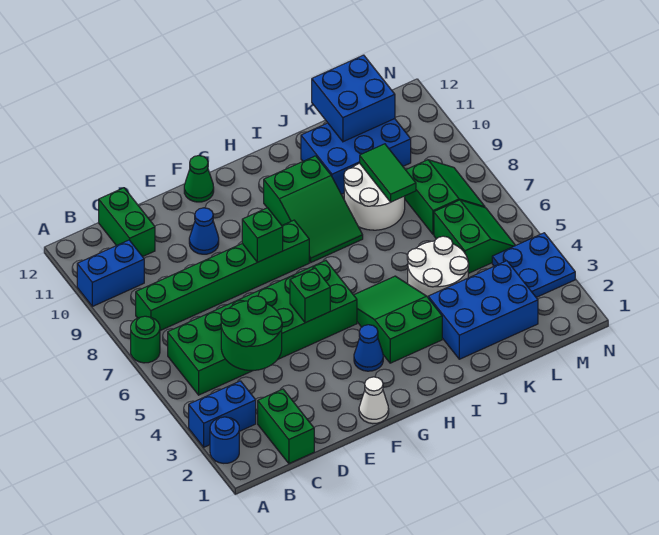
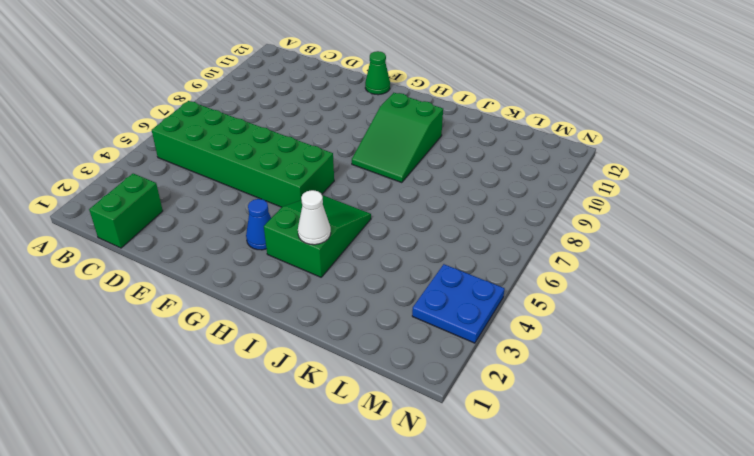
white cone I3 level 2 -> white cone F1 level 1
none -> blue round brick A2 level 1
none -> blue brick A3:B3 level 1
none -> green round brick A7 level 1

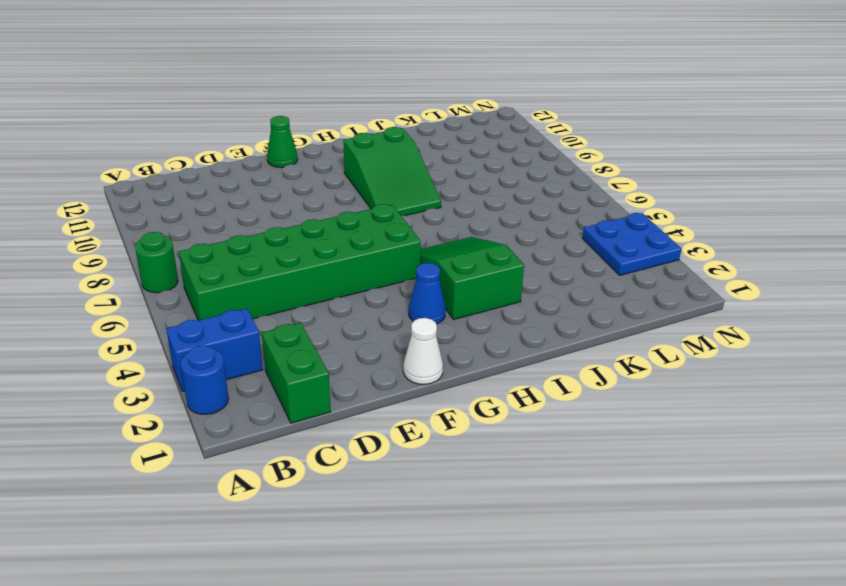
none -> blue brick A10:B10 level 1
none -> green brick B8:G8 level 1
none -> green brick C11:C12 level 1

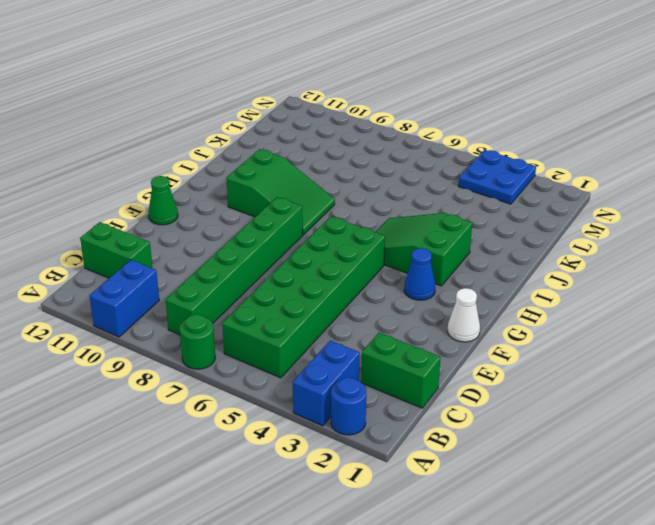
none -> blue cone E10 level 1
none -> blue brick J2:L3 level 1
none -> white round brick J4:K5 level 1

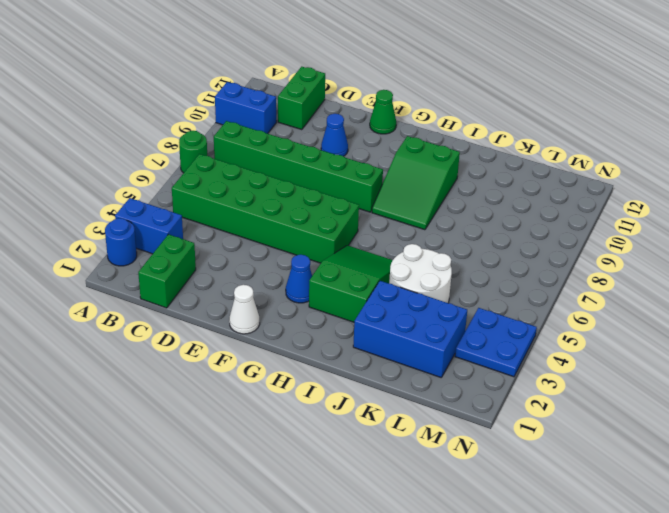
none -> white round brick J8:K9 level 1
none -> blue brick J10:L11 level 1
none -> green slope L5:M6 level 1 top L

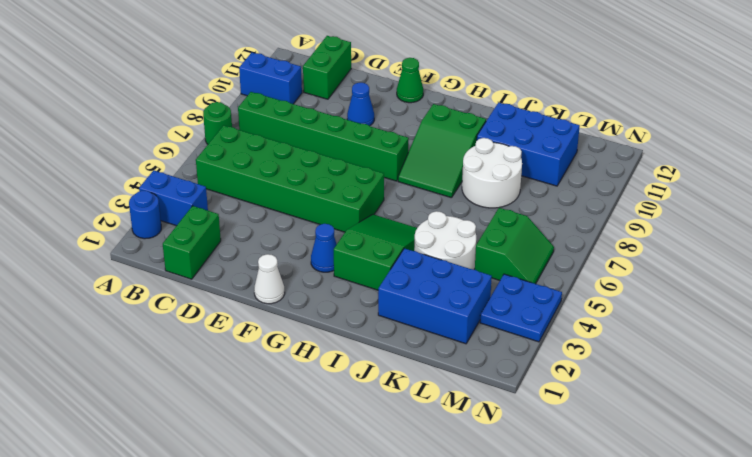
none -> green slope L7:M8 level 1 top L
none -> green round brick C4:D5 level 2
none -> green brick F5 level 2

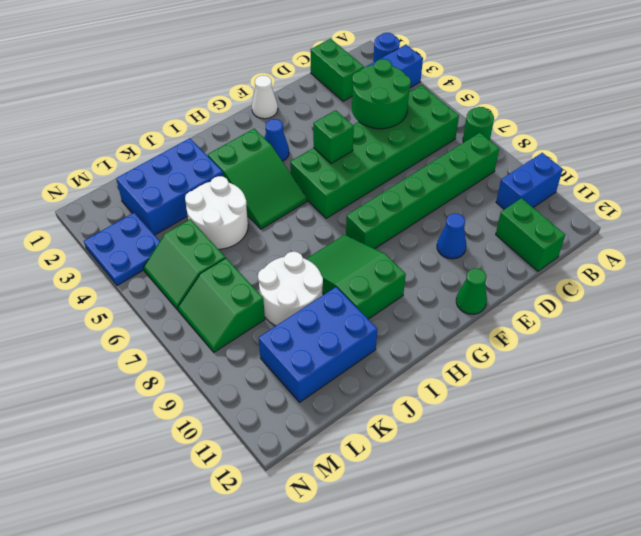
none -> green brick F8 level 2
none -> green tile K8:K9 level 2
none -> blue brick K11:L12 level 2

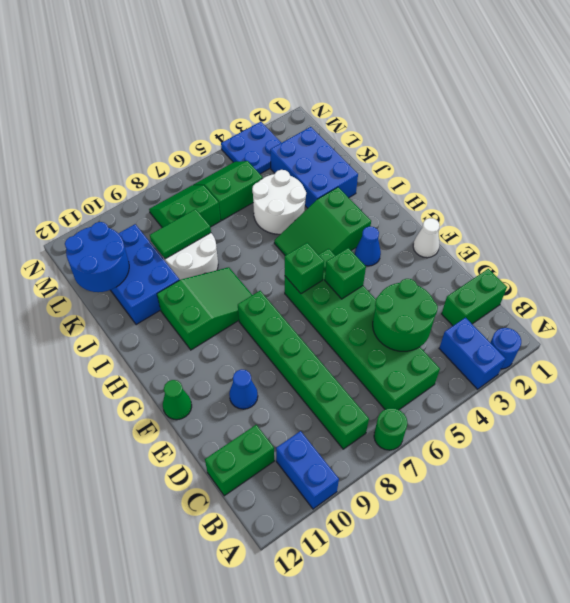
green brick G6 level 2 -> green brick F8 level 2
blue round brick K11:L12 level 2 -> blue brick K11:L12 level 2

